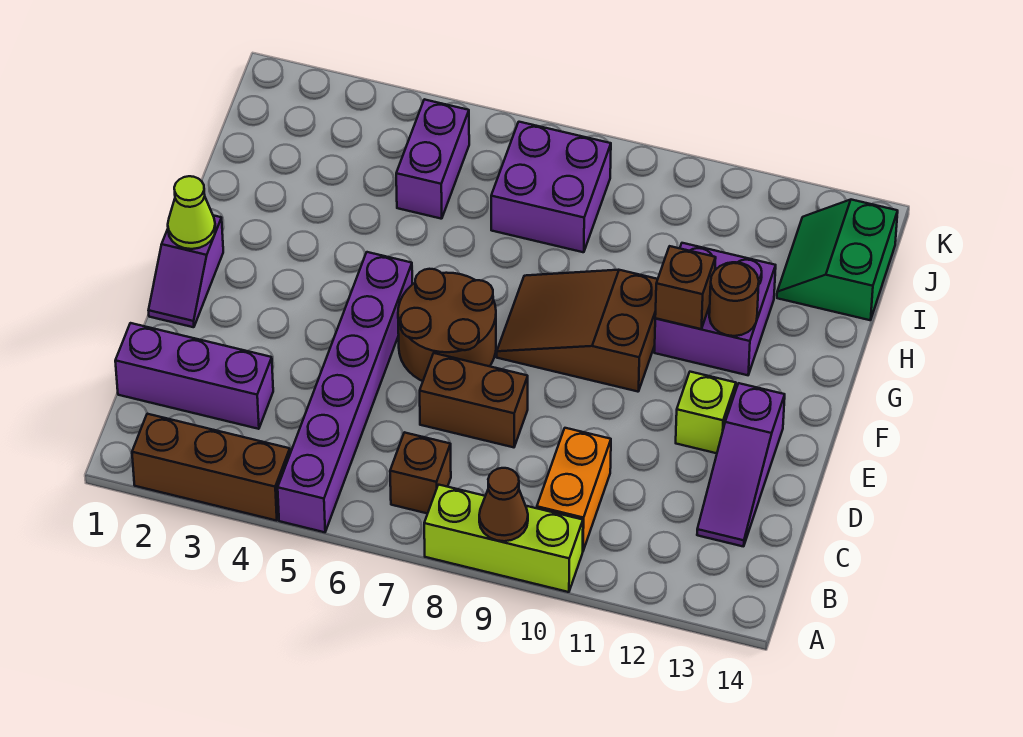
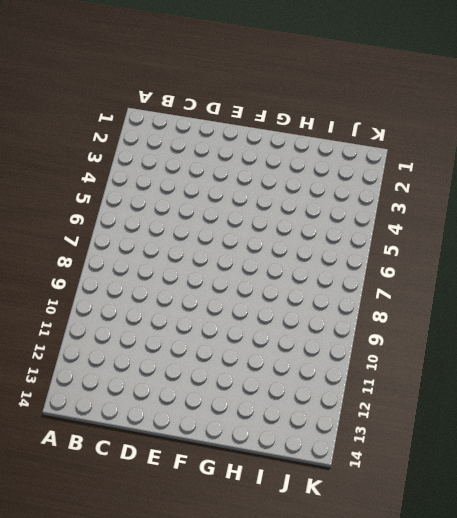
none -> brown brick A2:A4 level 1
none -> purple brick A5:F5 level 1
none -> lime brick A8:A10 level 1

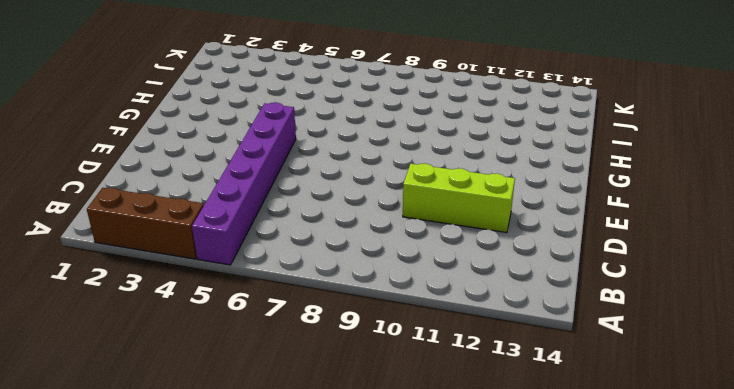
lime brick D10:D12 level 1 -> lime brick A8:A10 level 1
none -> brown brick B7 level 1
none -> orange brick B10:C10 level 1
none -> purple brick C1:C3 level 1

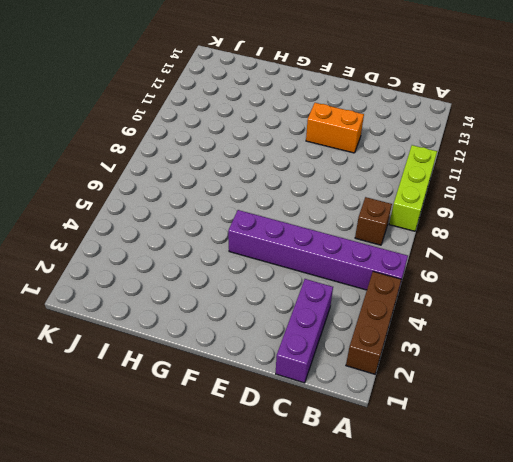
orange brick D11:E11 level 1 -> orange brick B10:C10 level 1
none -> purple slope C13:E13 level 1 top E
none -> brown brick D7:D8 level 1
none -> purple slope E1:F1 level 1 top F

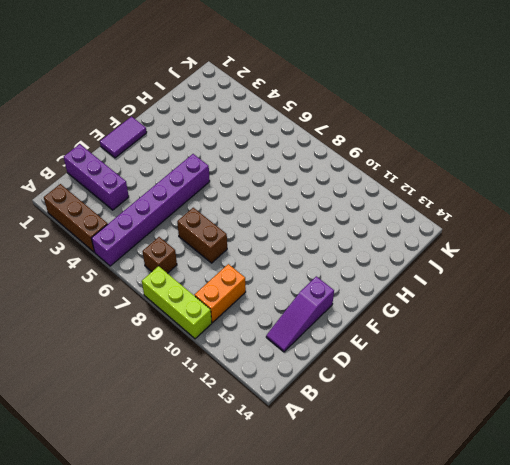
purple tile E1:F1 level 1 -> purple slope E1:F1 level 1 top F
none -> brown round brick E6:F7 level 1
none -> lime brick E12 level 1
none -> brown slope F8:G10 level 1 top 10

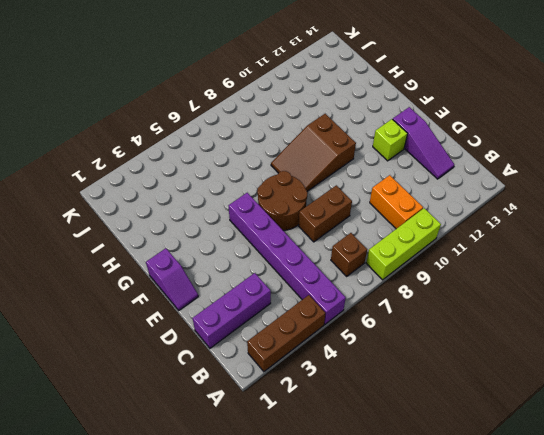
none -> purple brick G11:H12 level 1
none -> purple brick I5:J5 level 1
none -> purple brick I7:J8 level 1

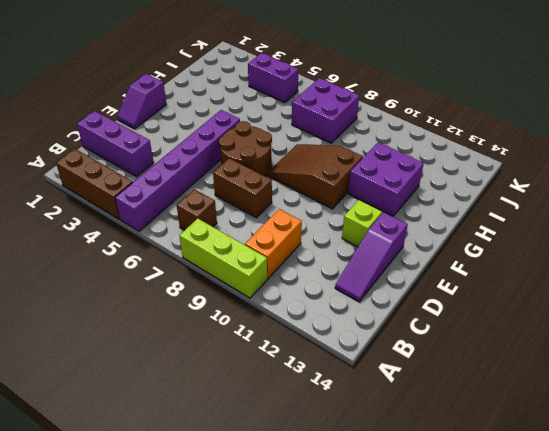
purple brick J4:J5 level 1 -> purple brick I5:J5 level 1
none -> green slope I13:J14 level 1 top 14
none -> brown cone A9 level 2
none -> lime cone F1 level 2

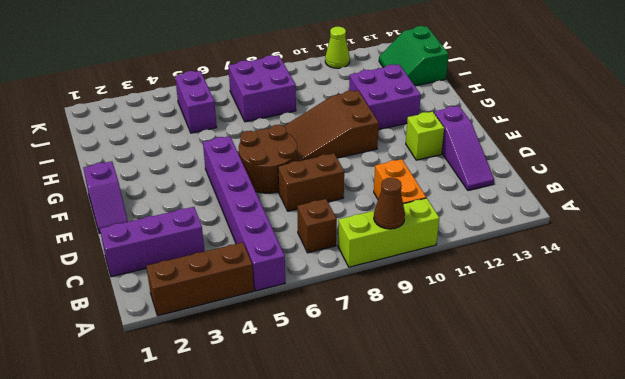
lime cone K11 level 1 -> lime cone F1 level 2
none -> brown brick G11 level 2
none -> brown round brick G12 level 2

